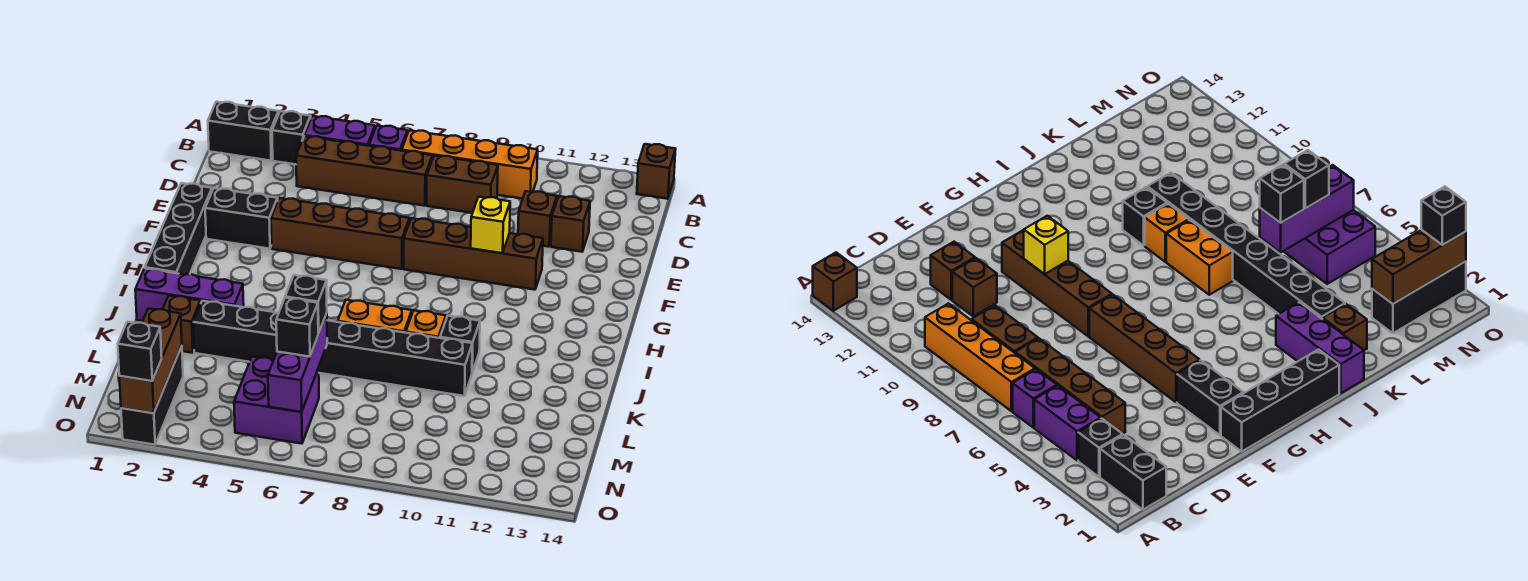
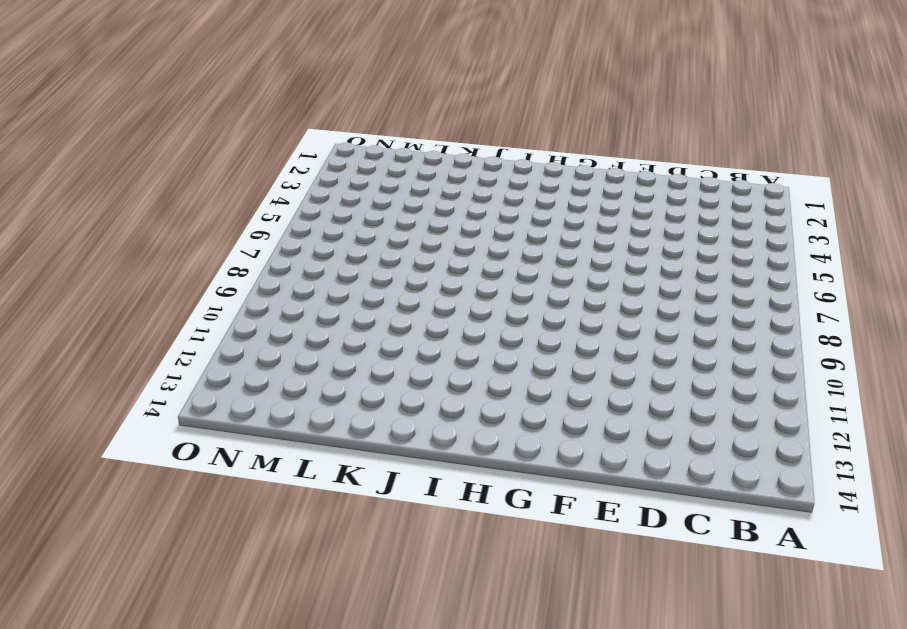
none -> brown brick A14 level 1
none -> black brick B1:B2 level 1
none -> black brick B3 level 1

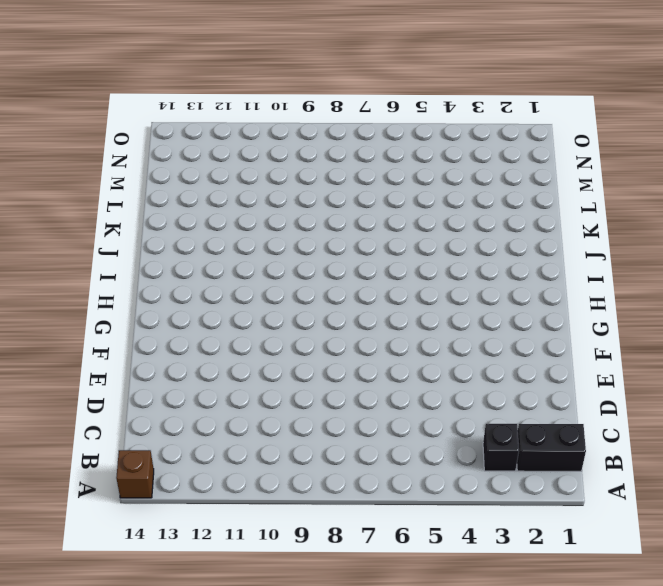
none -> purple brick B4:B5 level 1
none -> purple brick B6 level 1
none -> orange brick B7:B10 level 1

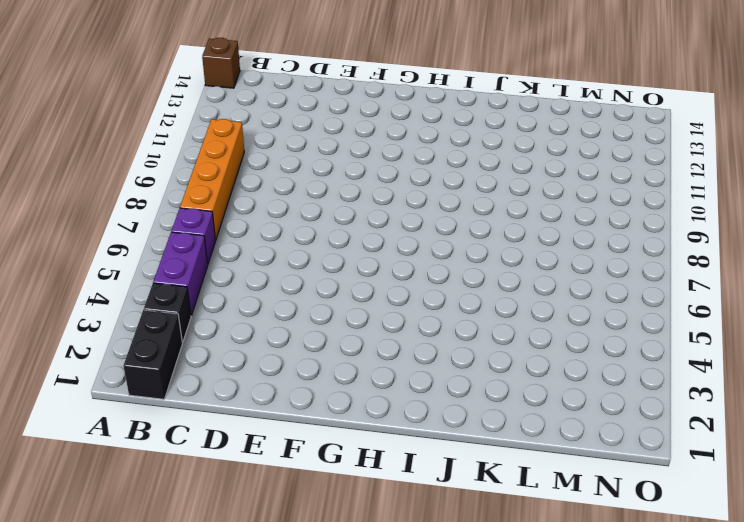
none -> brown brick C4:C7 level 1
none -> brown brick C8:C9 level 1
none -> brown brick D11 level 1

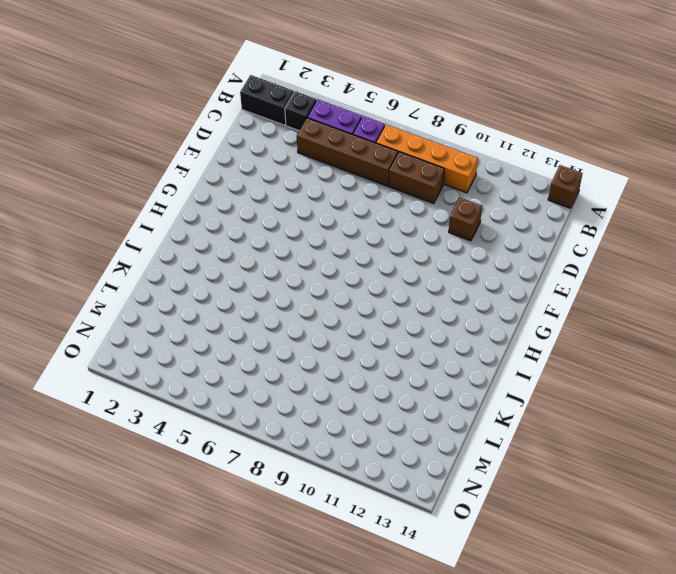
none -> brown brick D12 level 1
none -> black brick F1:I1 level 1
none -> black brick F2:F3 level 1

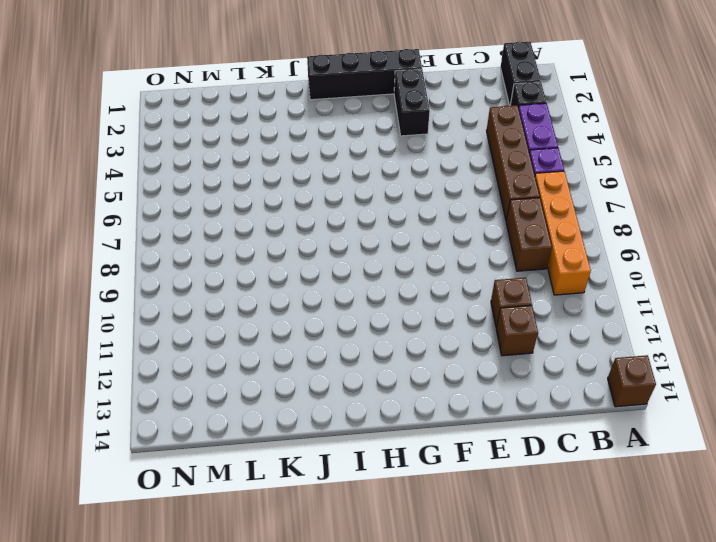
none -> brown brick F4:F7 level 1
none -> brown brick F8:F11 level 1
none -> purple brick J1:J3 level 1

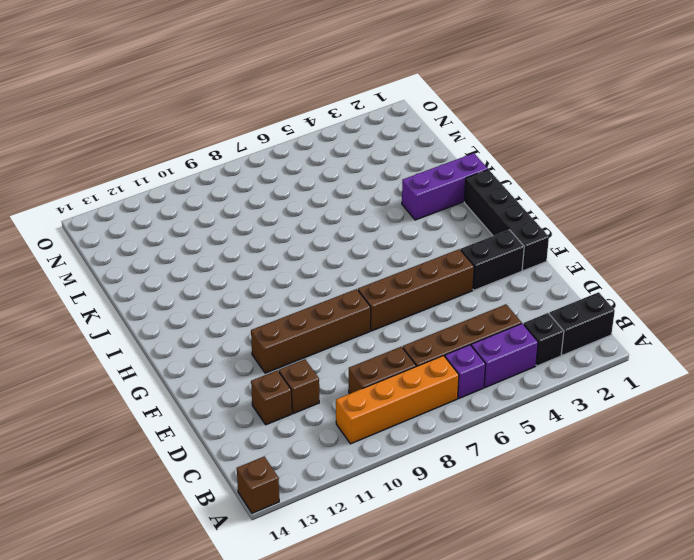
none -> orange brick J7:J8 level 1
none -> orange brick J9 level 1
none -> black brick J10 level 1

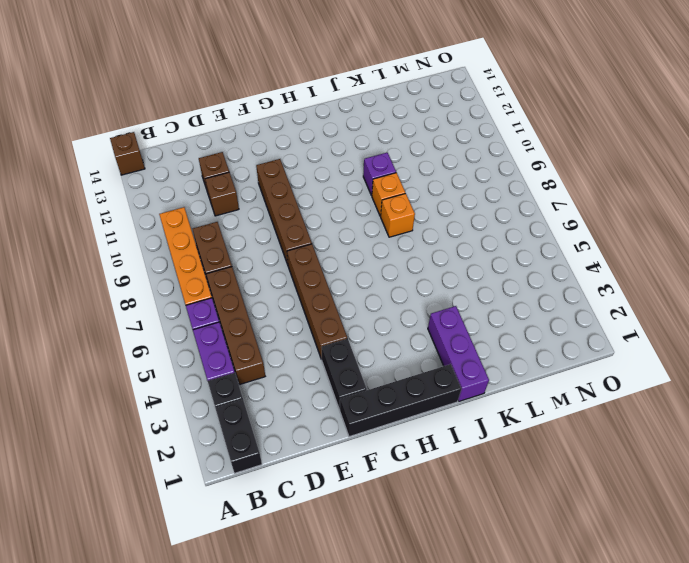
orange brick J8 level 1 -> orange brick J7:J8 level 1
purple brick J10 level 1 -> black brick J10 level 1
none -> brown brick K2 level 1
none -> black brick K3:K10 level 1
none -> black brick M2:O2 level 1

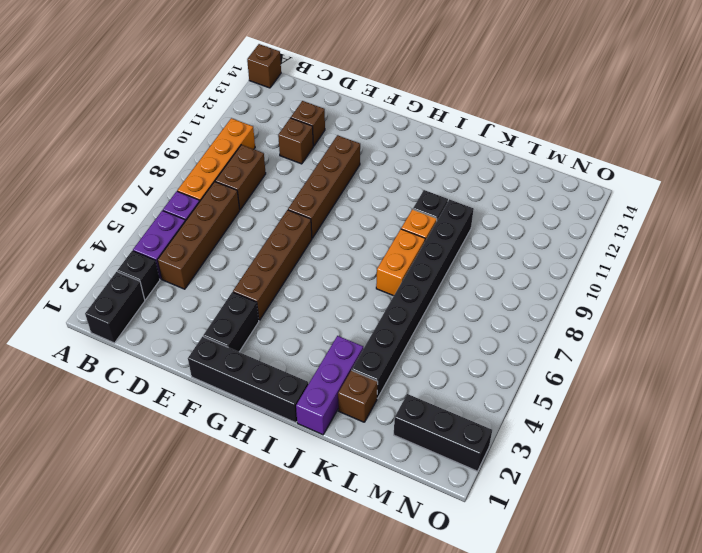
none -> purple brick M5:N6 level 1
none -> yellow brick F10 level 2
none -> purple brick L6:N6 level 2

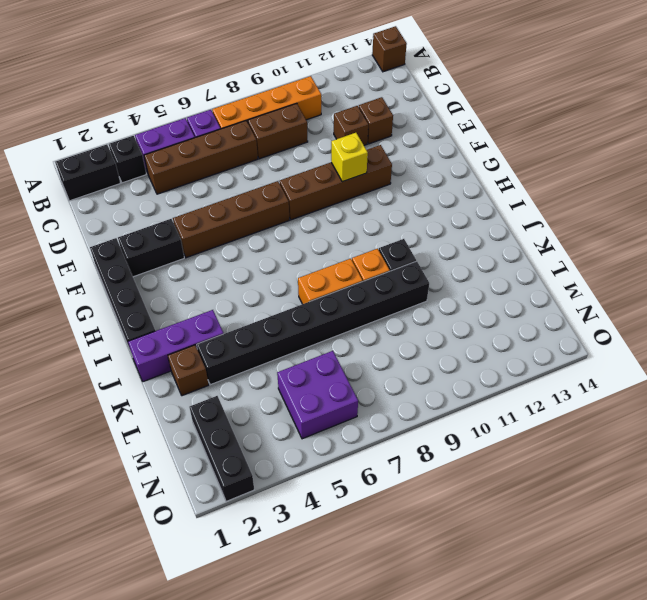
none -> purple brick L6:N6 level 2
none -> brown brick M2:O2 level 2
none -> black brick L6 level 3

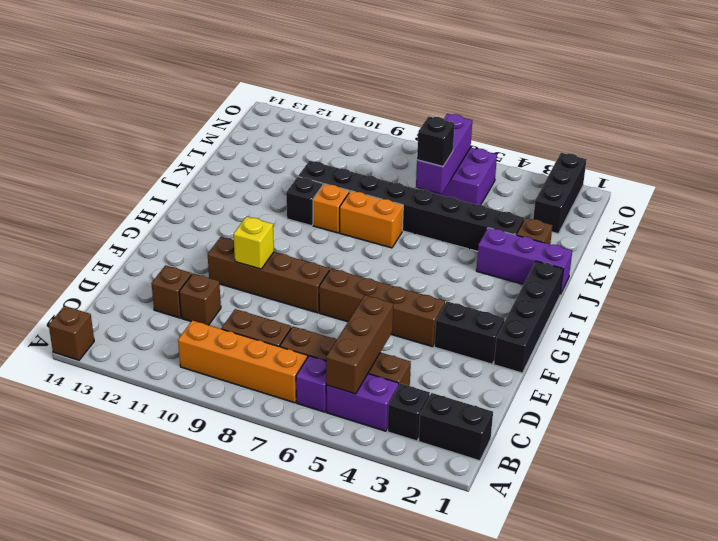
brown brick B5:D5 level 2 -> brown brick M2:O2 level 2
none -> black brick M6 level 3
none -> black brick O2 level 3

